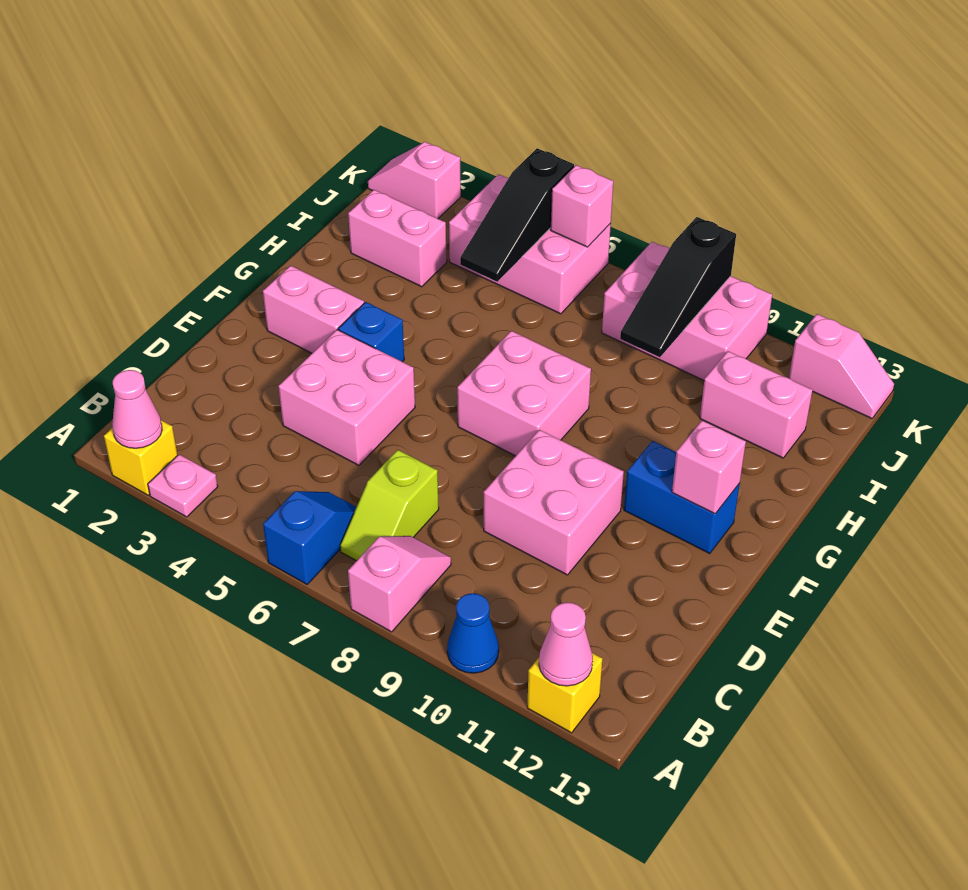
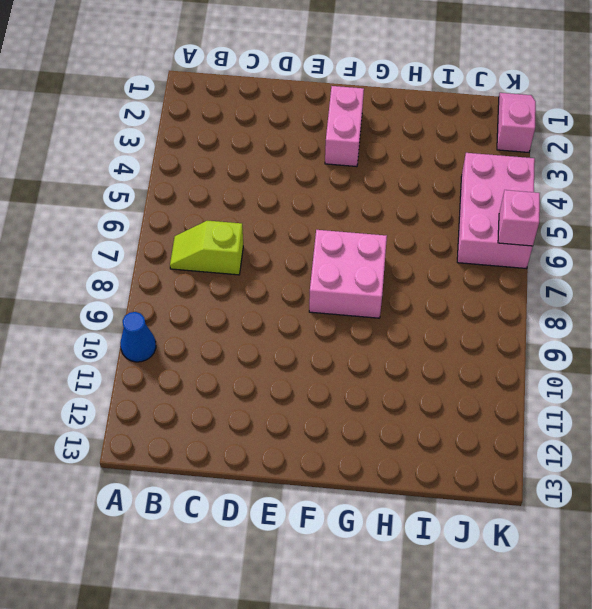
none -> yellow brick A2 level 1
none -> pink plate A3 level 1
none -> blue slope A6:B6 level 1 top A

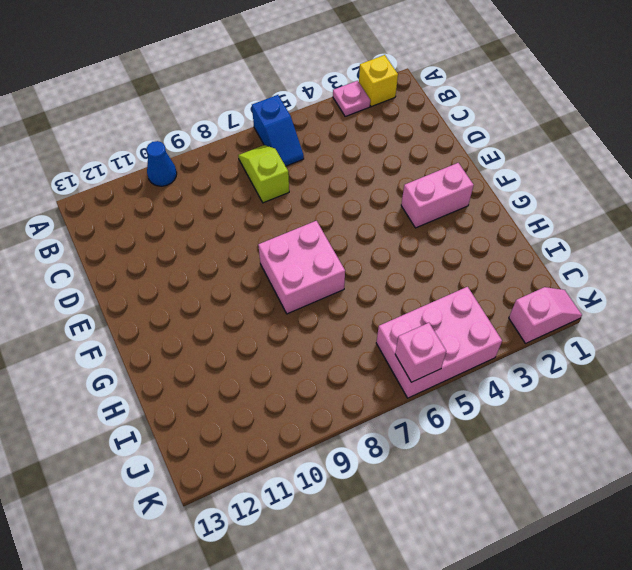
none -> pink slope A8:B8 level 1 top A
none -> yellow brick A12 level 1
none -> pink brick D4:E5 level 1

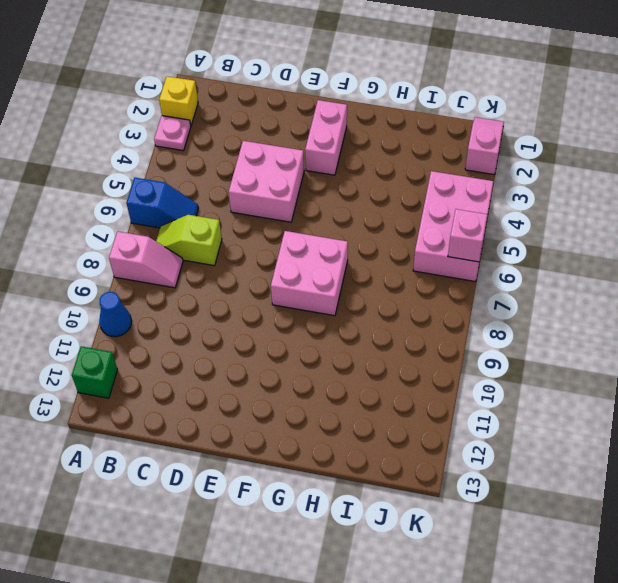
green brick A12 level 1 -> yellow brick A12 level 1
none -> pink brick D9:E10 level 1
none -> blue brick F4 level 1
none -> blue brick F11:F12 level 1

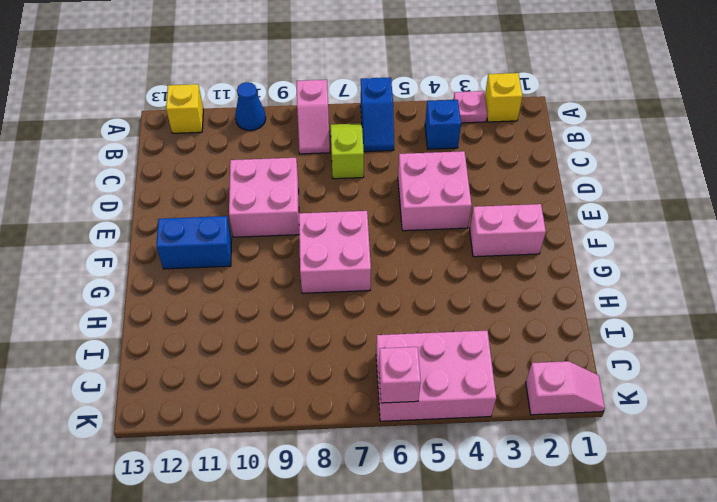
blue brick B4 level 1 -> blue brick F4 level 1
none -> pink brick I2:I3 level 1
none -> pink brick I11:I12 level 1
none -> pink brick J8:K10 level 1

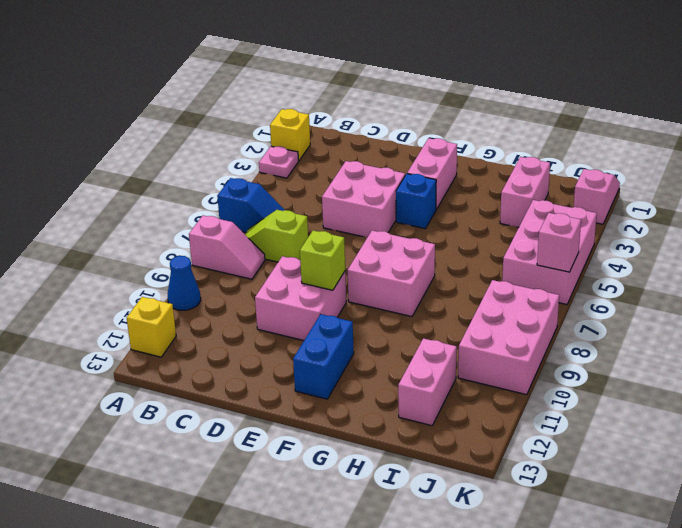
lime brick E9 level 2 -> none
none -> pink slope K12:K13 level 1 top 12
none -> pink cone A2 level 2
none -> pink cone A12 level 2

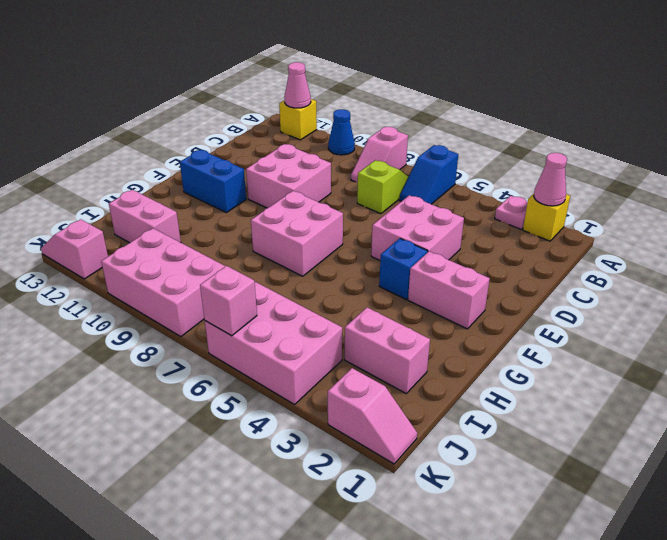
none -> pink brick F12 level 2
none -> black slope I5:K5 level 2 top K
none -> black slope I9:K9 level 2 top K

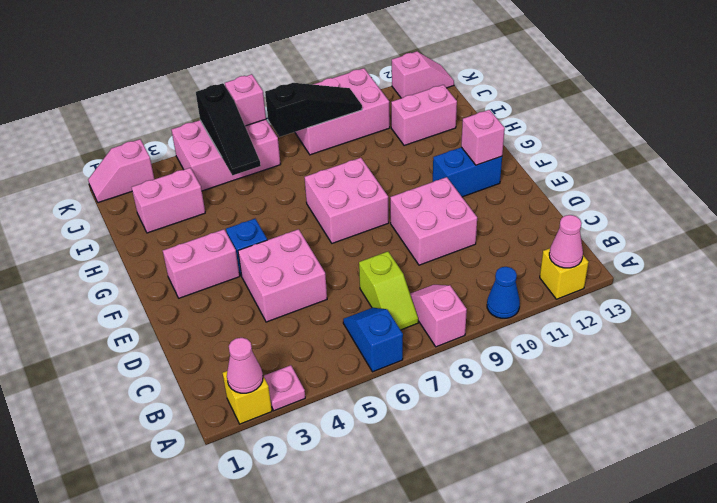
black slope J7:J9 level 2 top 7 -> black slope I9:K9 level 2 top K

